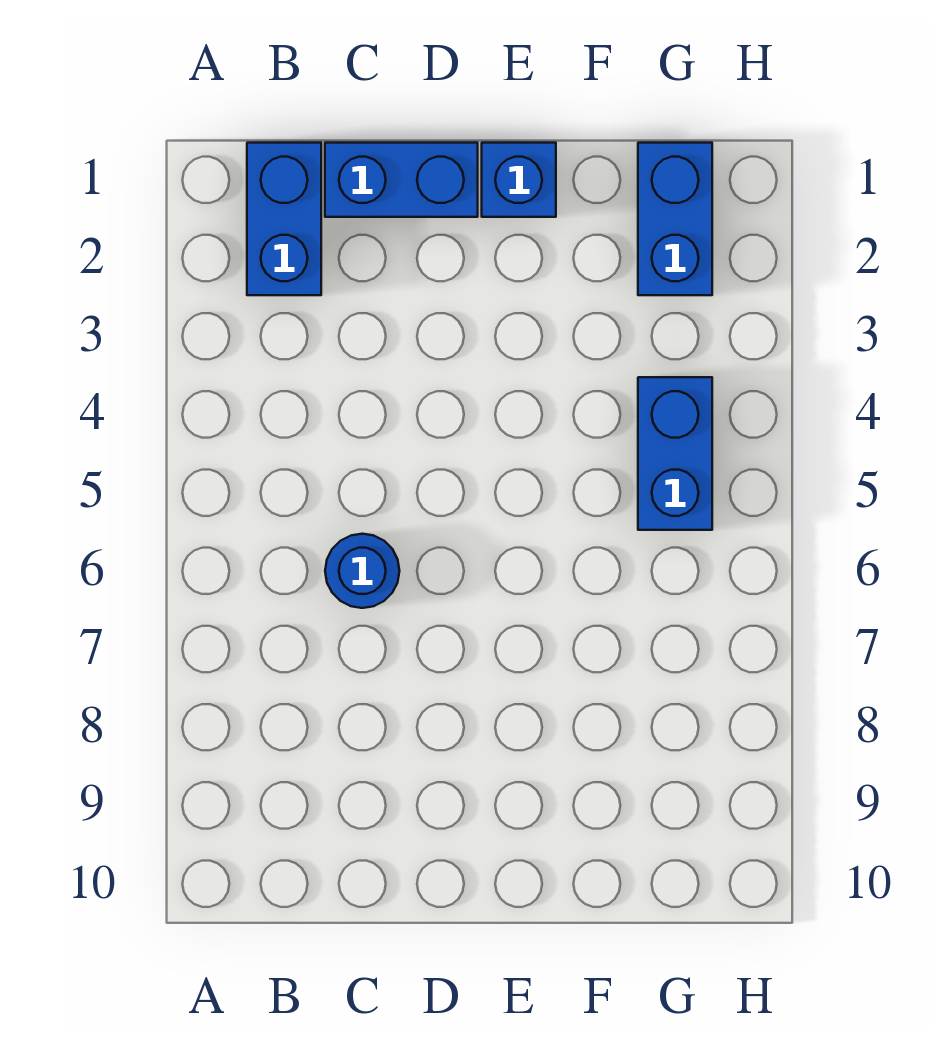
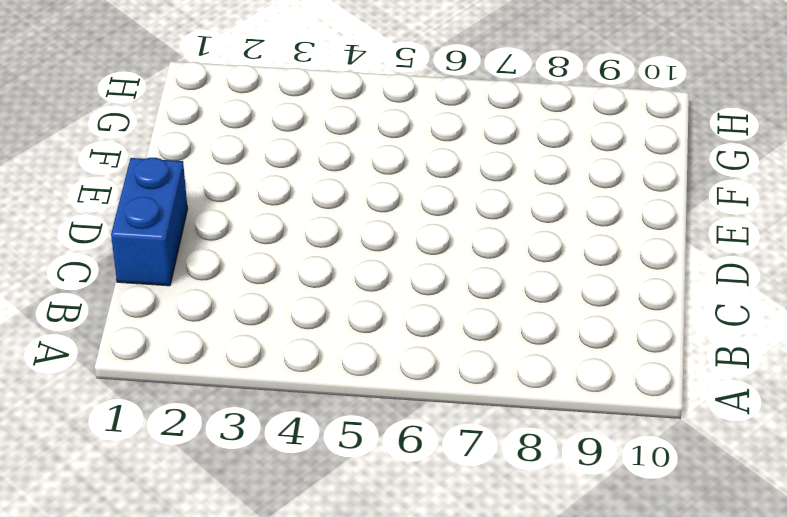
none -> blue brick B1:B2 level 1
none -> blue round brick C6 level 1

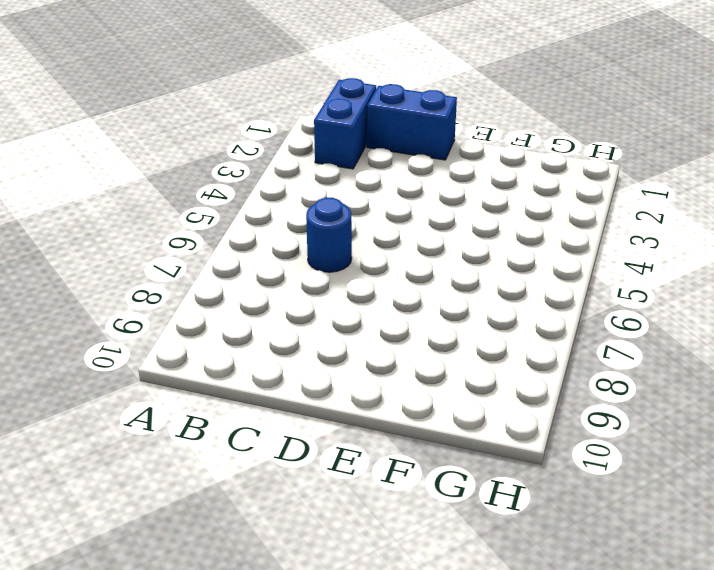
none -> blue brick E1 level 1
none -> blue brick G1:G2 level 1

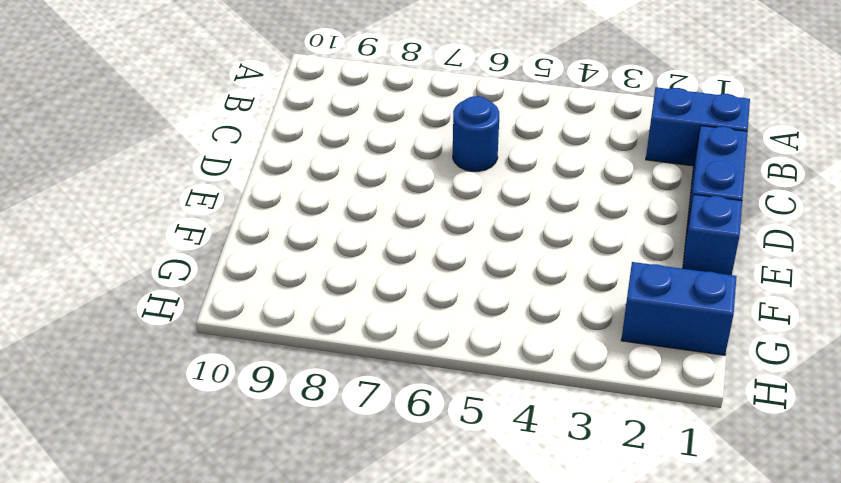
none -> blue brick G4:G5 level 1

